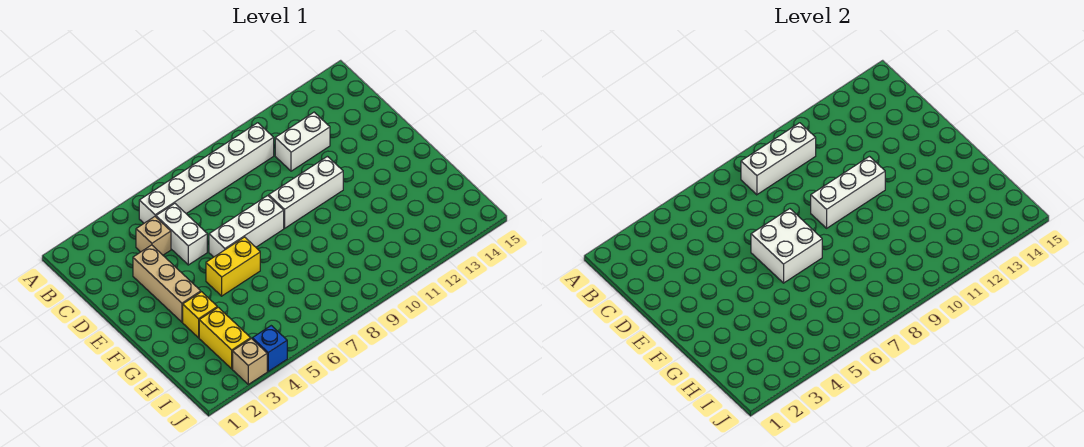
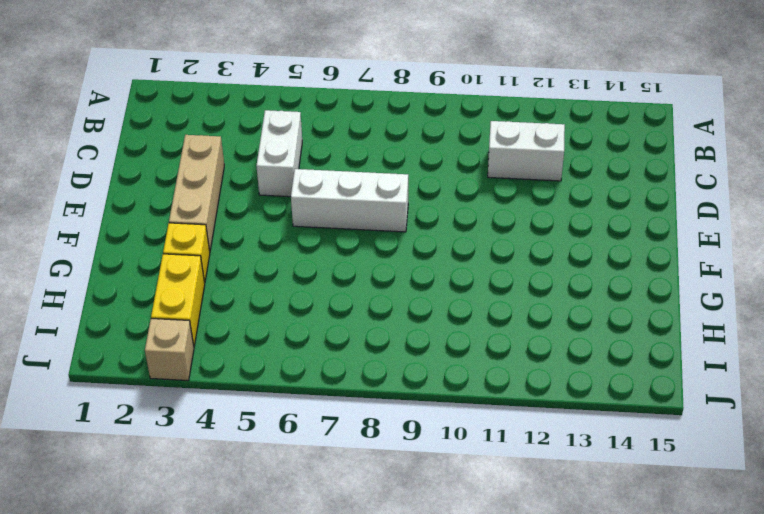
none -> white brick B5:B10 level 1
none -> tan brick C4 level 1
none -> white brick E9:E11 level 1

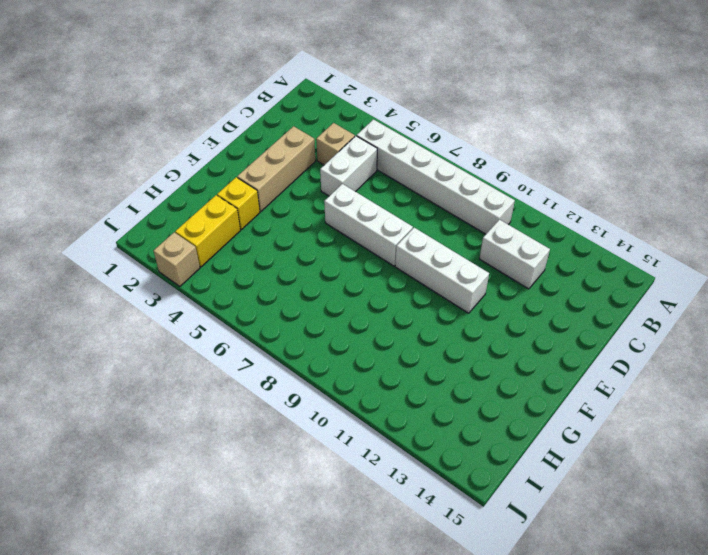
none -> yellow brick F5:F6 level 1
none -> blue brick J4 level 1
none -> white brick B8:B10 level 2

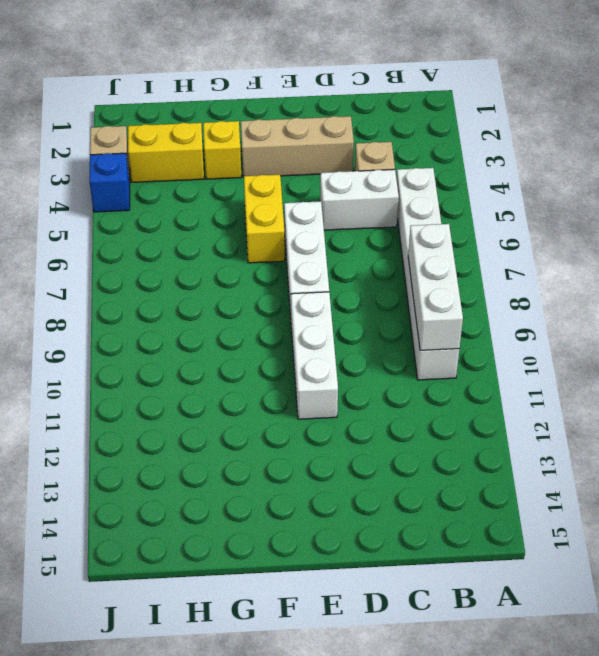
none -> white brick C11:C12 level 1
none -> white brick E6:F7 level 2
none -> white brick E9:E11 level 2

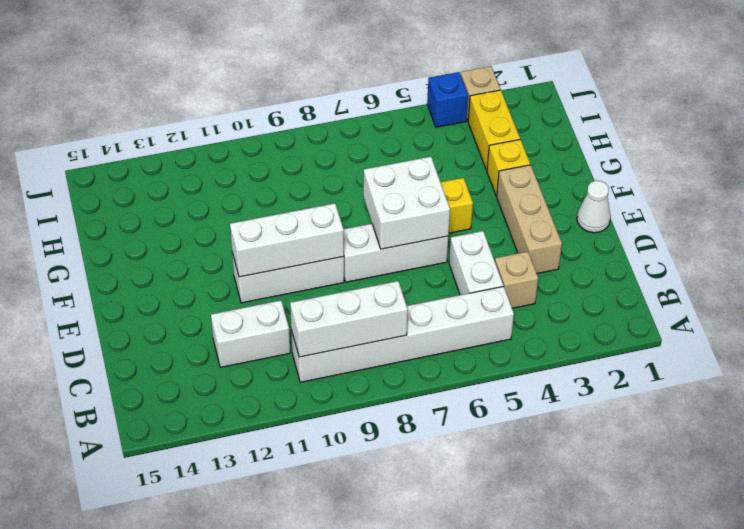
white cone E1 level 1 -> none

